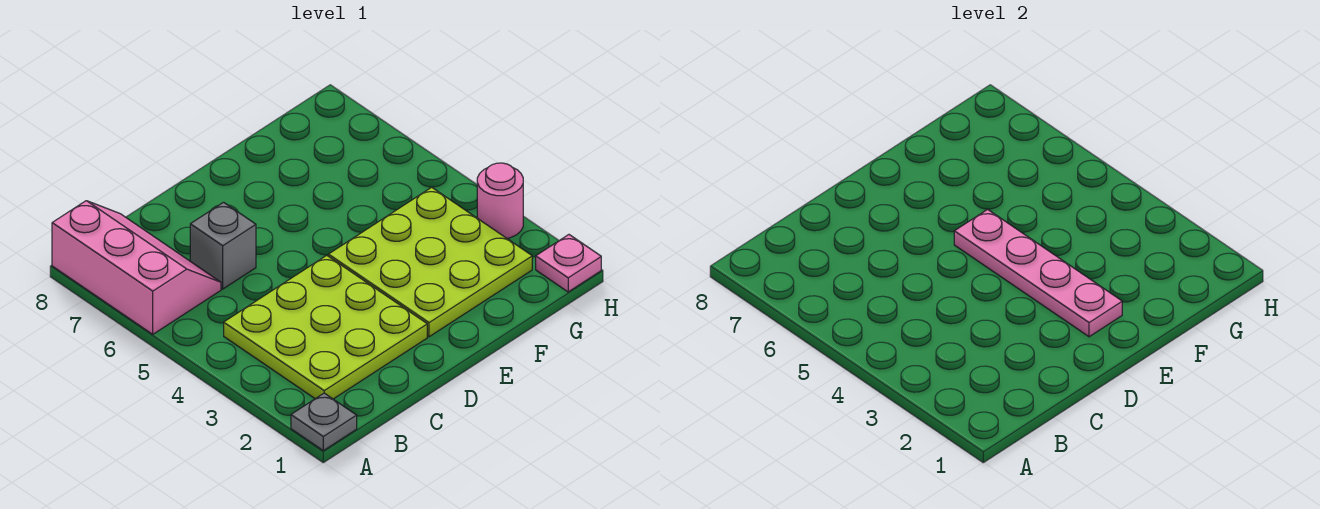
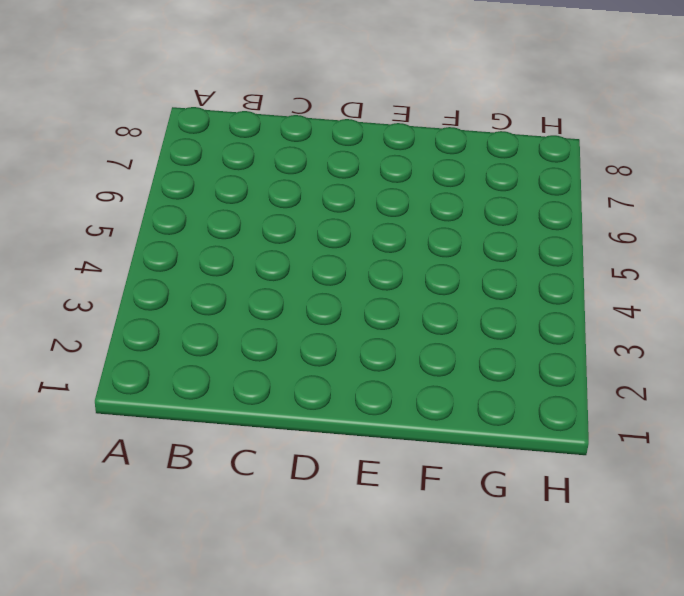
none -> grey plate A1 level 1
none -> pink slope A6:B8 level 1 top A

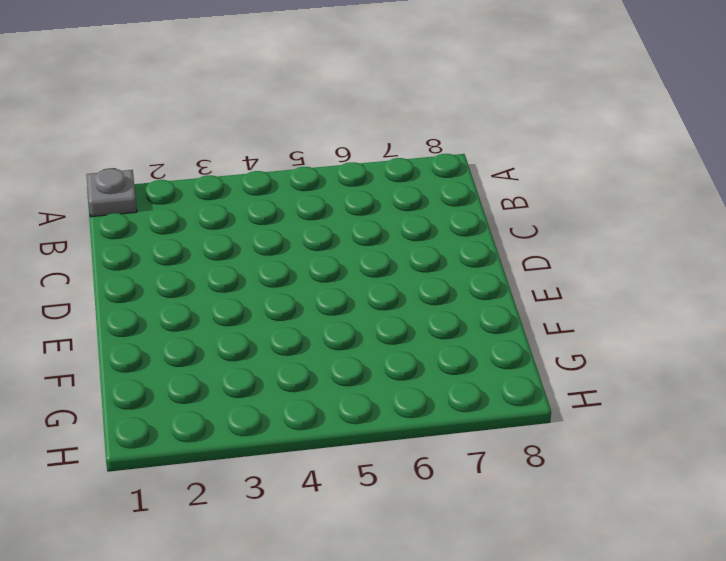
none -> pink slope A6:B8 level 1 top A
none -> lime plate B2:D4 level 1

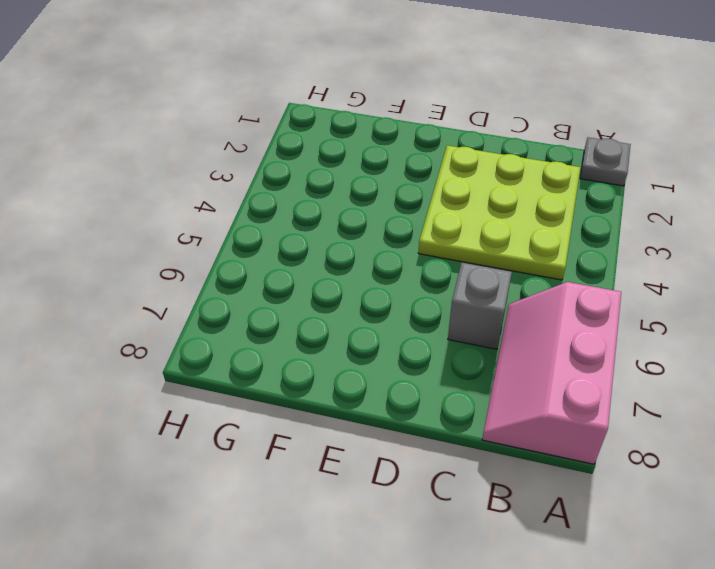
none -> lime plate E2:G4 level 1
none -> pink plate H1 level 1

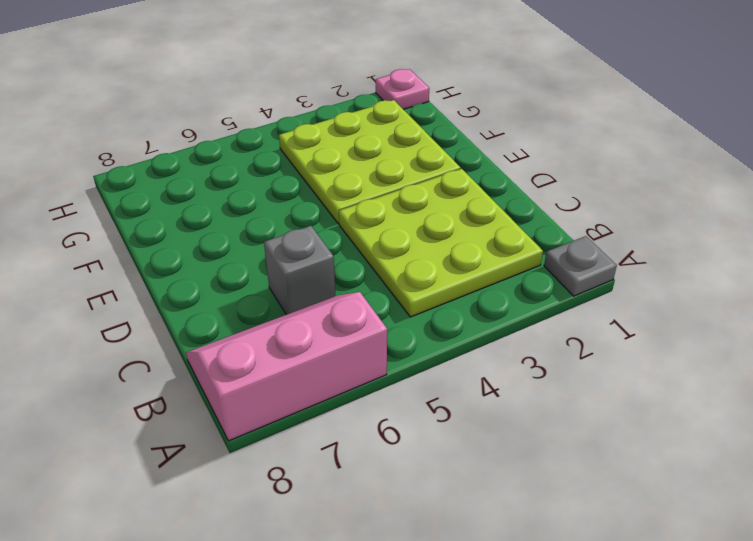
none -> pink round brick H3 level 1
none -> pink plate E2:E5 level 2

